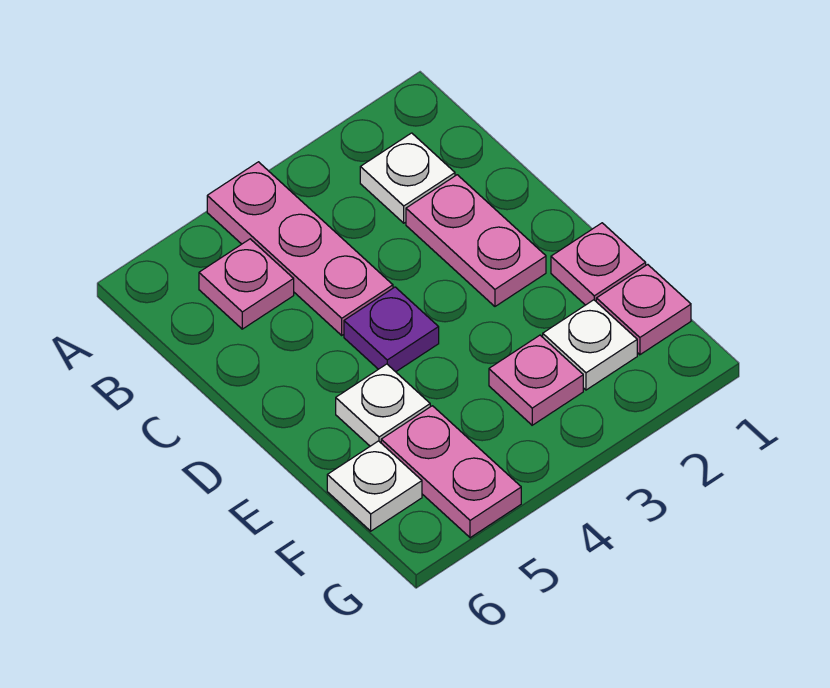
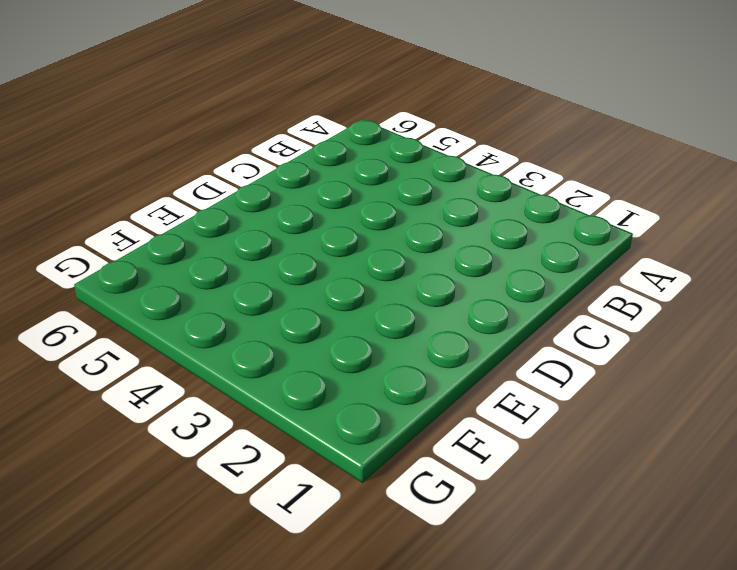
none -> pink plate A4:C4 level 1
none -> white plate B2 level 1
none -> pink plate B5 level 1

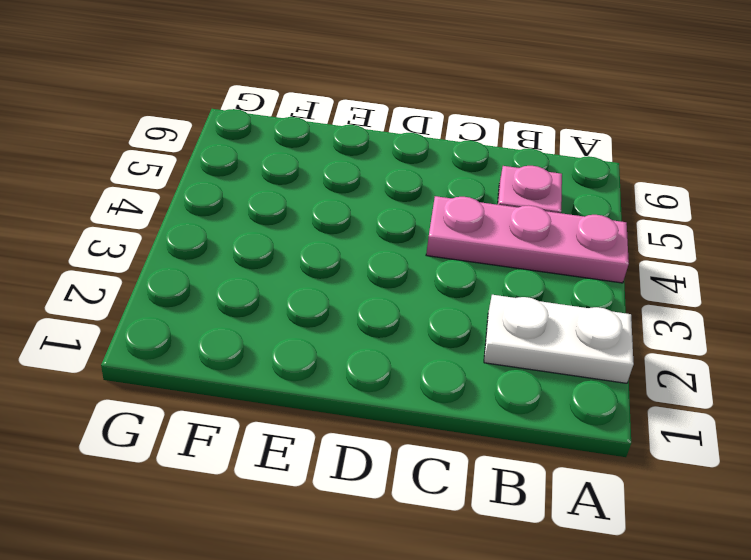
white plate A2:B2 level 1 -> white plate B2 level 1
none -> pink plate C2:D2 level 1
none -> purple plate D4 level 1
none -> pink plate E1 level 1

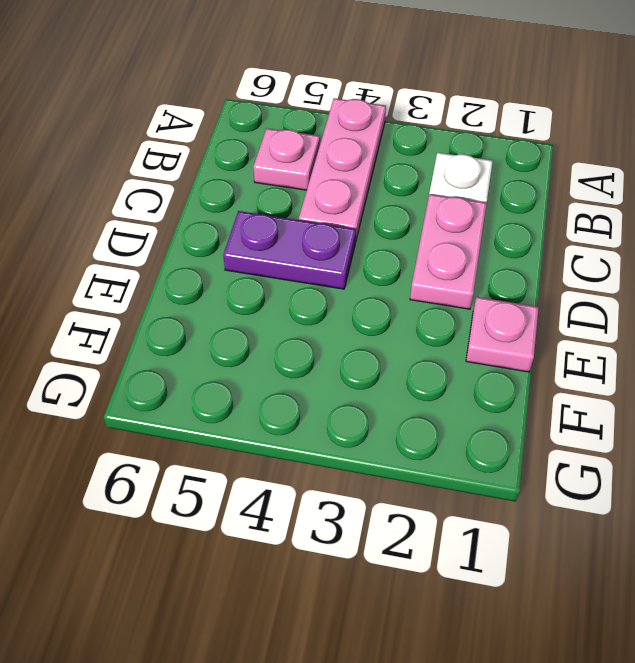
purple plate D4:D5 level 1 -> purple plate D4 level 1
none -> white plate E5 level 1
none -> pink plate F1 level 1
none -> white plate F2 level 1

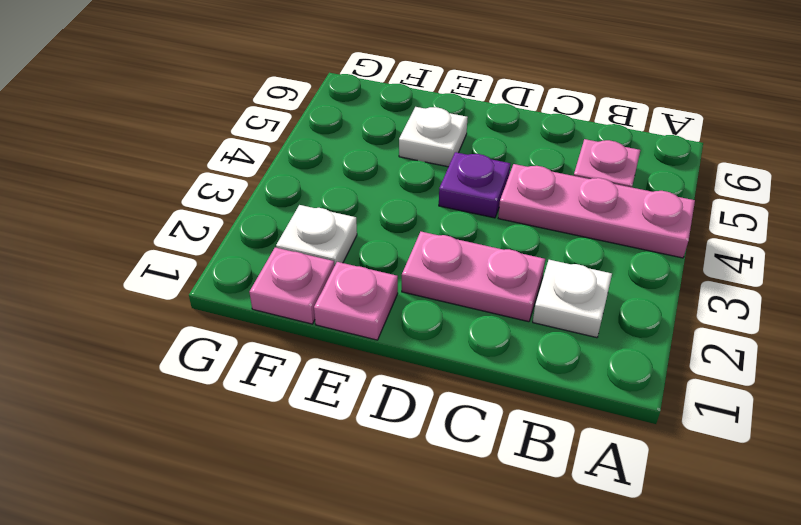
none -> pink plate F3 level 1
none -> pink plate F5:G5 level 1
none -> white plate F6 level 1

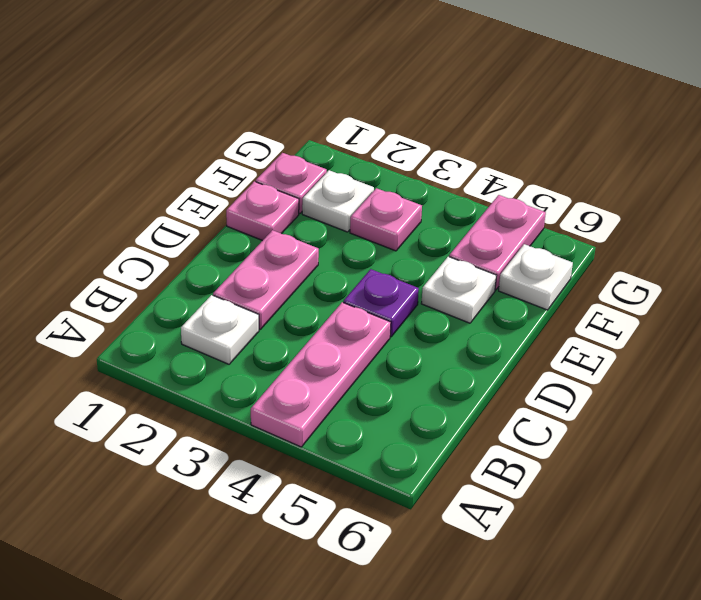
none -> pink plate B5 level 1

